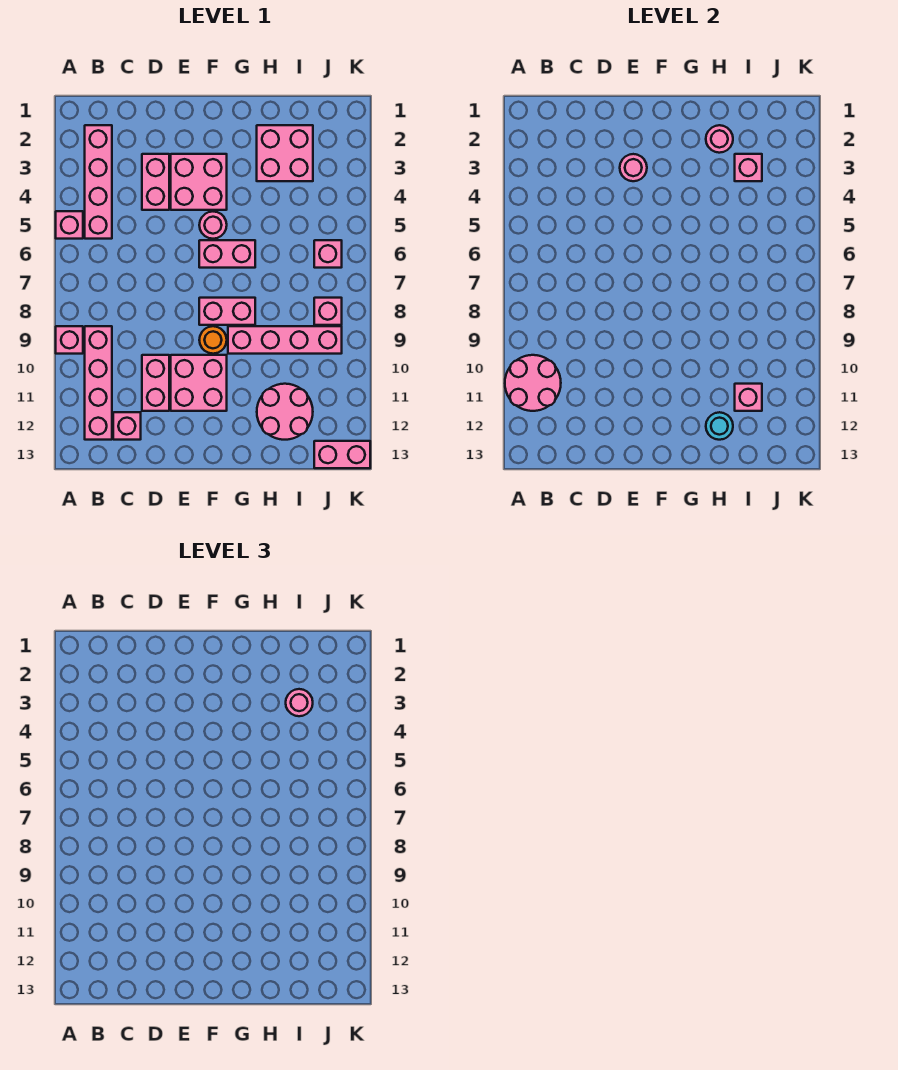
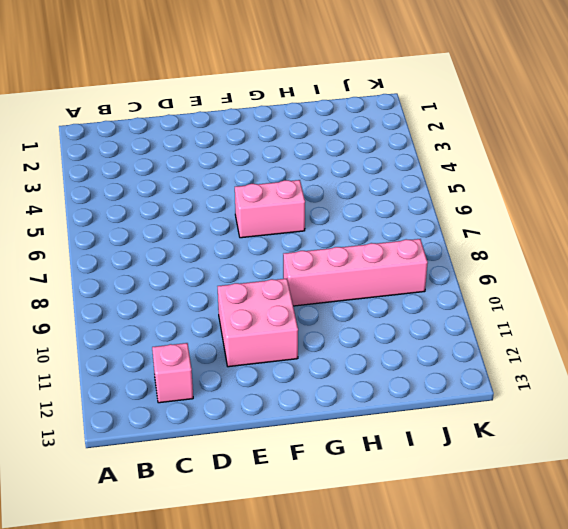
none -> pink brick A5 level 1
none -> pink brick A9 level 1
none -> pink brick B2:B5 level 1

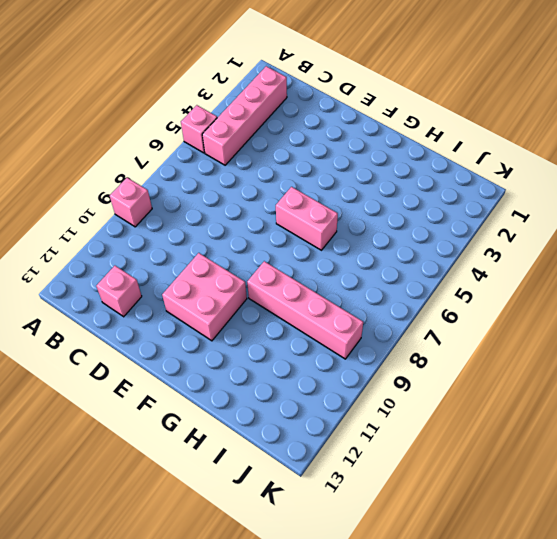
none -> pink brick B9:B12 level 1
none -> pink brick D3:D4 level 1
none -> pink brick D10:D11 level 1

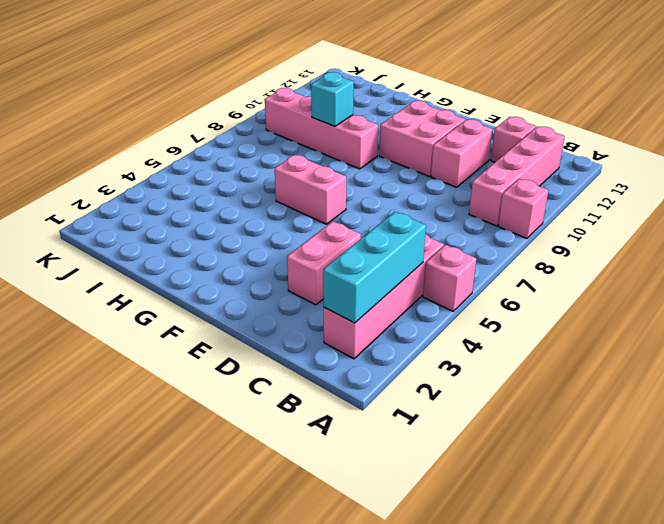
cyan brick B2:B4 level 2 -> none
cyan brick H9 level 2 -> none
none -> pink brick E3:F4 level 1
none -> pink round brick F5 level 1
none -> pink brick F8:G8 level 1

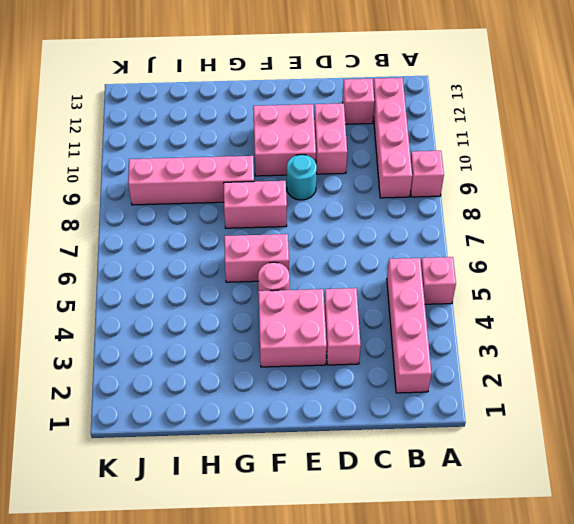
cyan round brick E9 level 1 -> cyan round brick H12 level 2
none -> orange round brick F9 level 1
none -> pink brick H2:I3 level 1
none -> pink round brick H11:I12 level 1

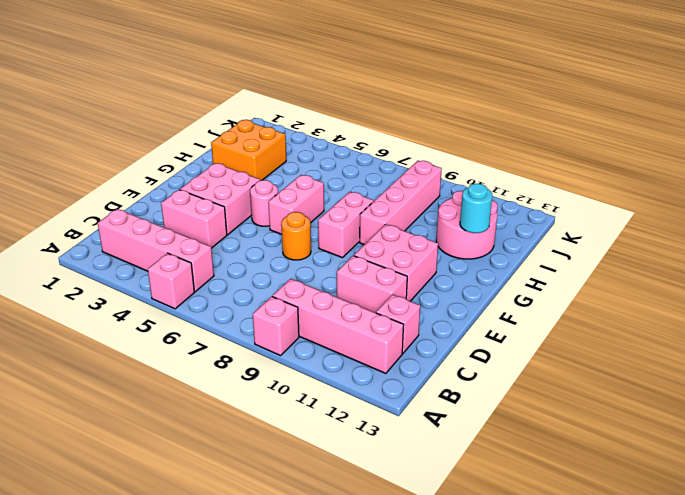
orange round brick E7 level 1 -> orange round brick F9 level 1
orange brick H2:I3 level 1 -> pink brick H2:I3 level 1
none -> pink brick J6 level 1
none -> pink brick J8 level 1
none -> pink brick J13:K13 level 1

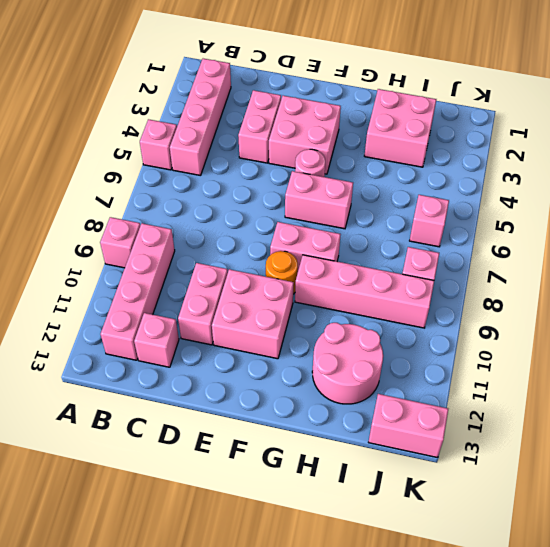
none -> pink round brick A10:B11 level 2
none -> pink round brick E3 level 2
none -> pink round brick H2 level 2

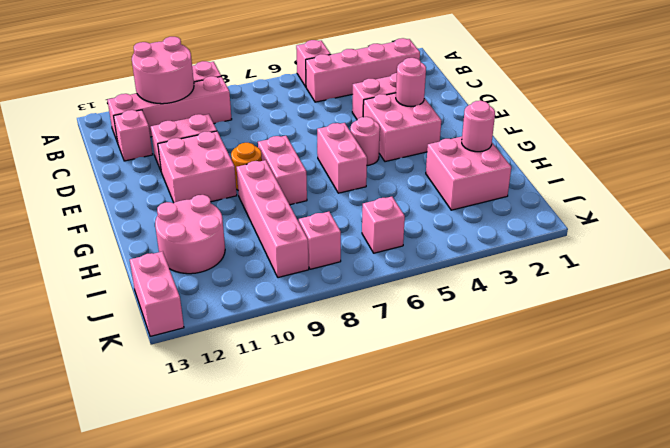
none -> cyan round brick H12 level 2
none -> pink brick I3 level 2
none -> pink brick I11 level 2

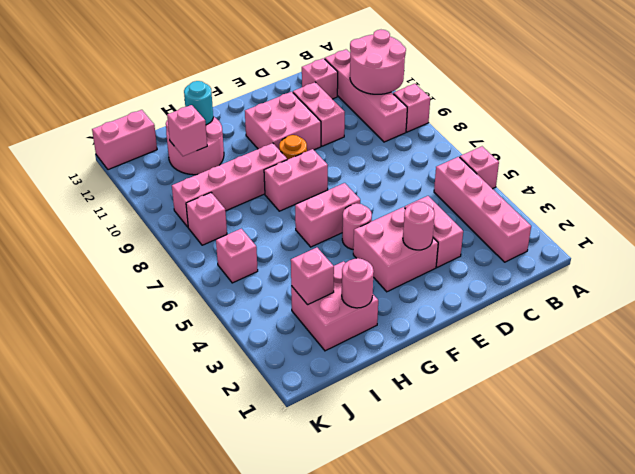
none -> pink round brick I3 level 3

